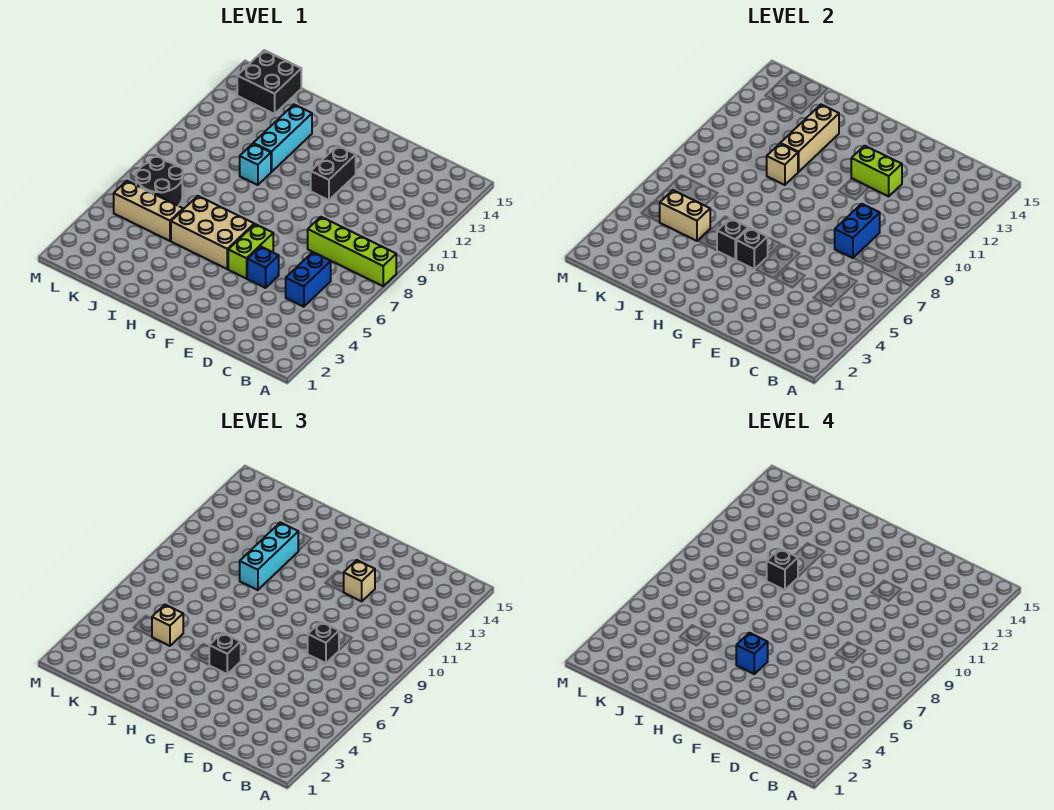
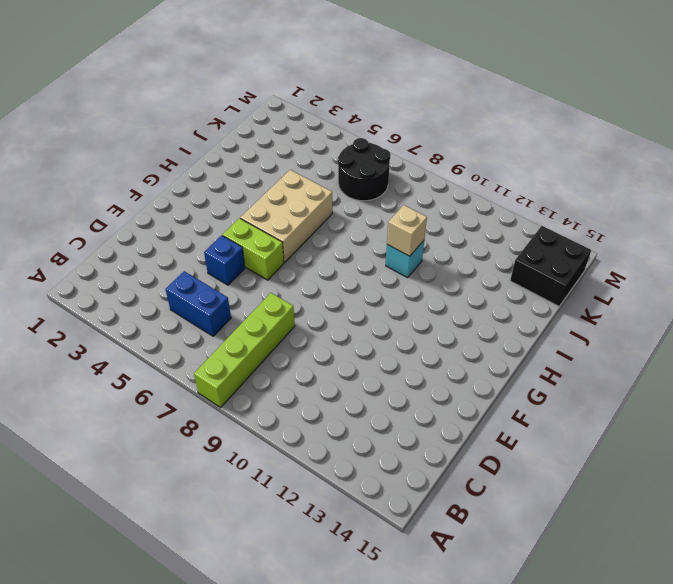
none -> black brick F11:F12 level 1
none -> cyan brick I11:I13 level 1
none -> tan brick J5:L5 level 1

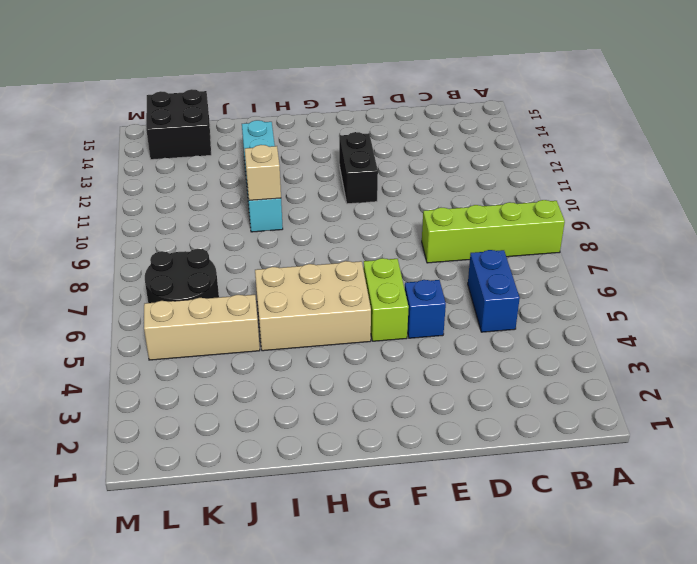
none -> blue brick D8:D9 level 2
none -> lime brick E12:F12 level 2
none -> black brick G5 level 2

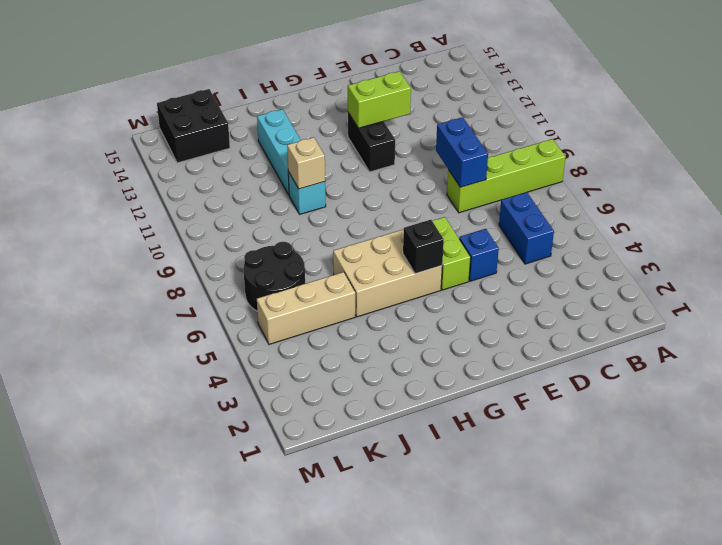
none -> black brick H5 level 2
none -> tan brick I11:I13 level 2
none -> tan brick J5:K5 level 2

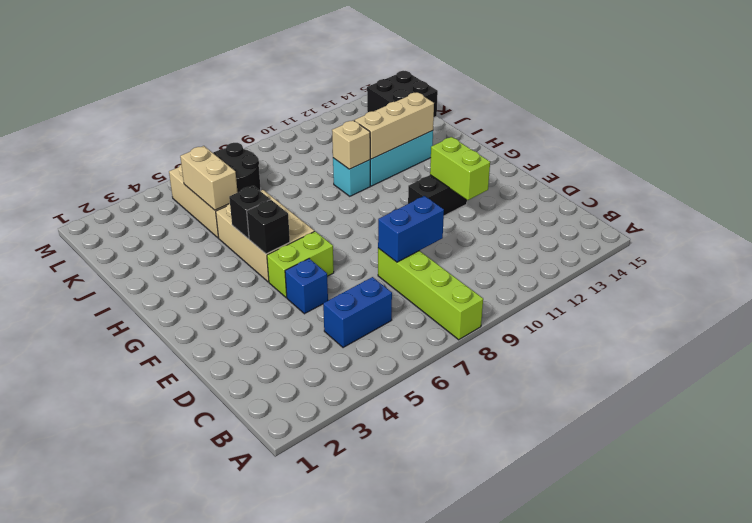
none -> black brick D8 level 3
none -> tan brick E12 level 3
none -> black brick G5 level 3

